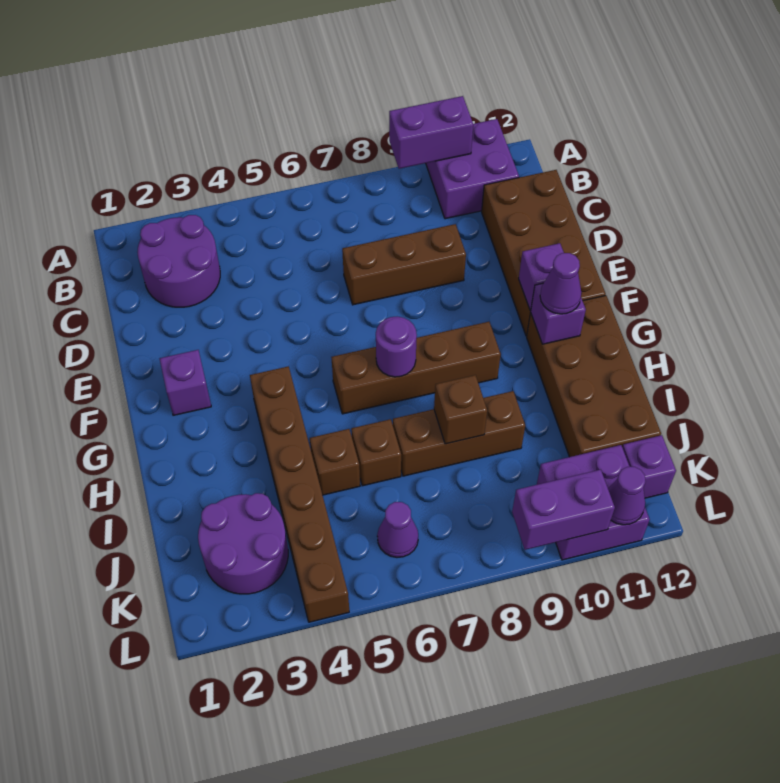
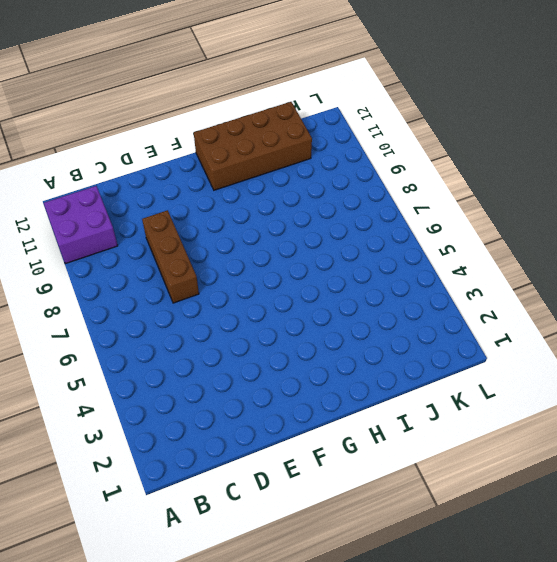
none -> purple round brick B2:C3 level 1
none -> brown brick C11:F12 level 1
none -> purple brick F2 level 1

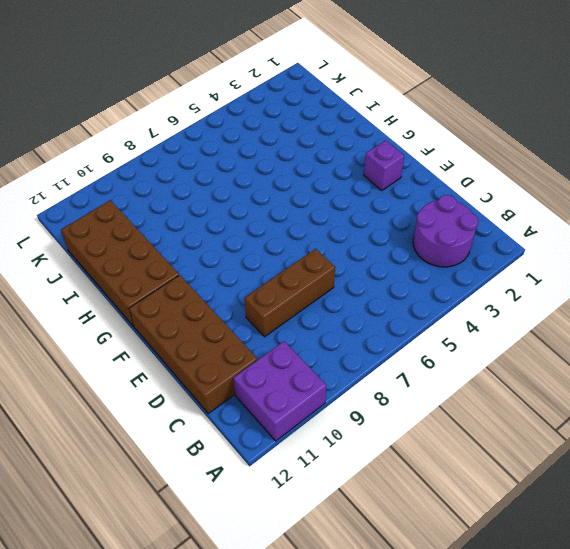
none -> brown brick G4:L4 level 1
none -> brown brick G6:G9 level 1
none -> brown brick I5 level 1

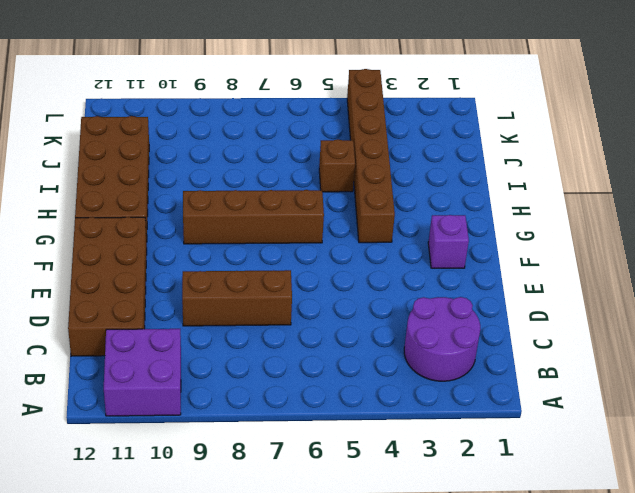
none -> brown brick I6 level 1
none -> brown brick I7:I9 level 1
none -> purple round brick J2:K3 level 1

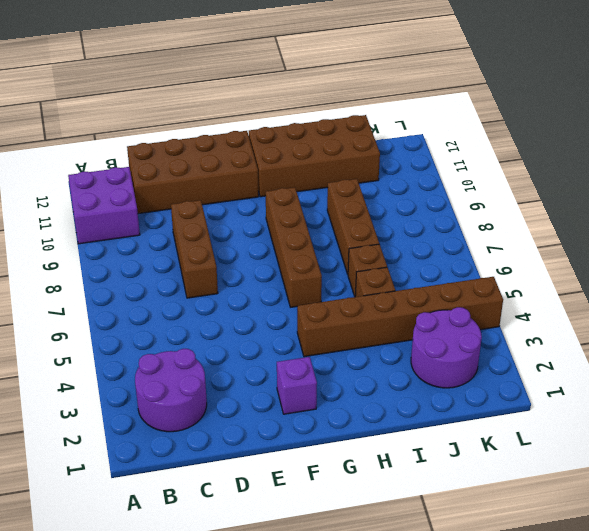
none -> purple cone K6 level 1
none -> purple brick K10:L11 level 1
none -> purple brick K12 level 1

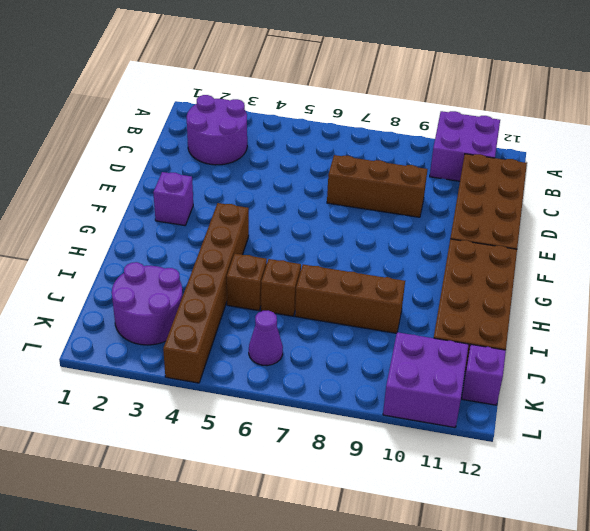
none -> brown brick G6:G9 level 1
none -> purple brick A9:A10 level 2
none -> purple brick F11 level 2

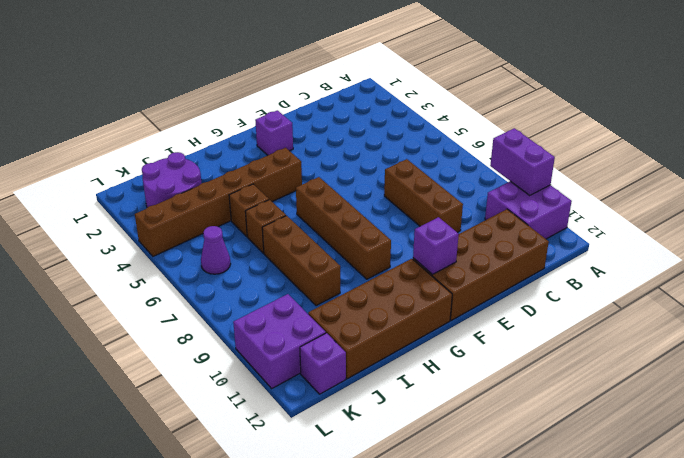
none -> purple round brick B2:C3 level 1
none -> purple round brick G7 level 2
none -> purple brick G11 level 2

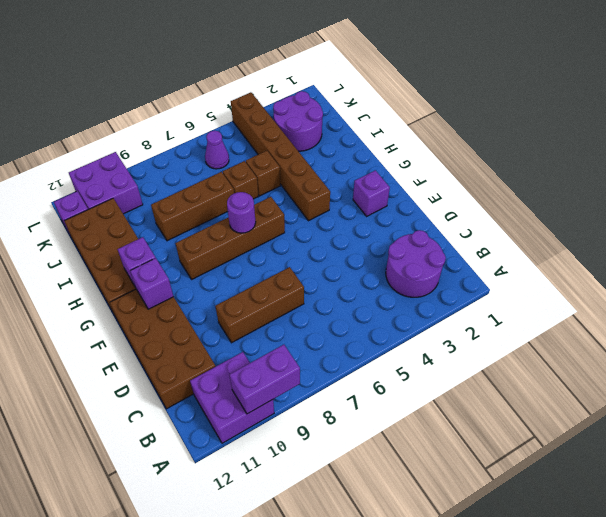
none -> brown brick I8 level 2
none -> purple brick L9:L10 level 2
none -> purple cone L11 level 2

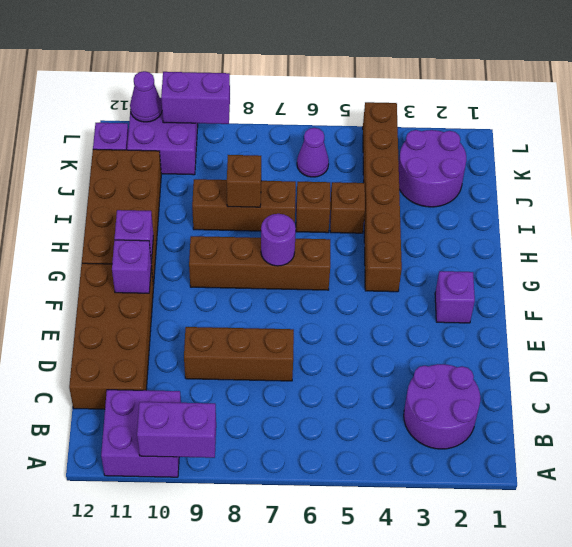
none -> purple cone G11 level 3

